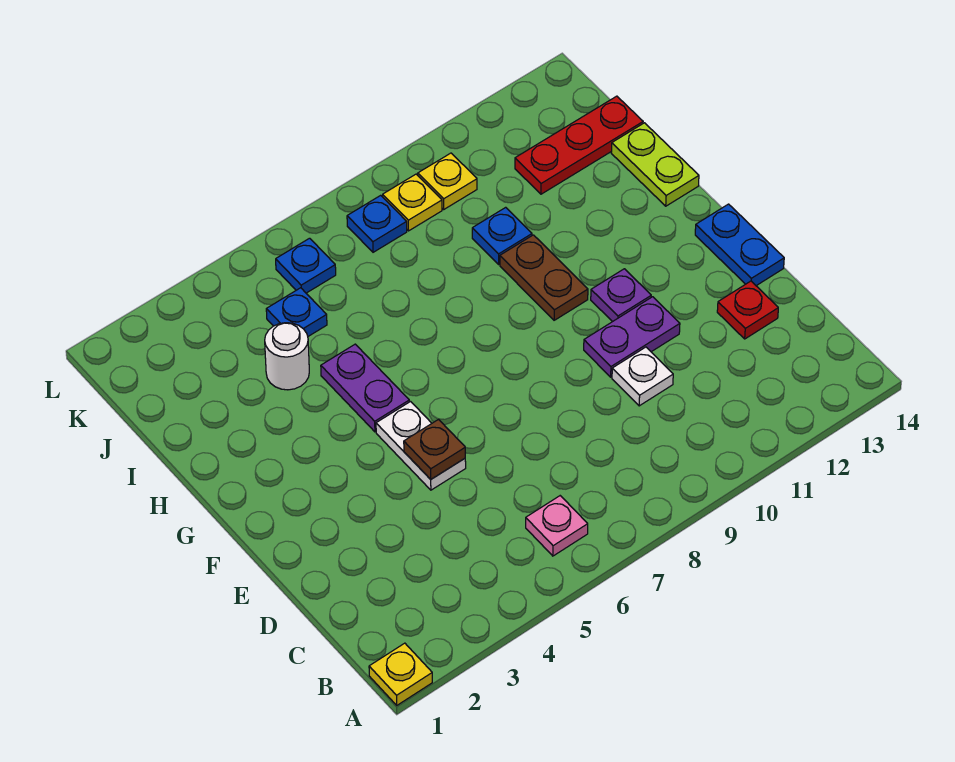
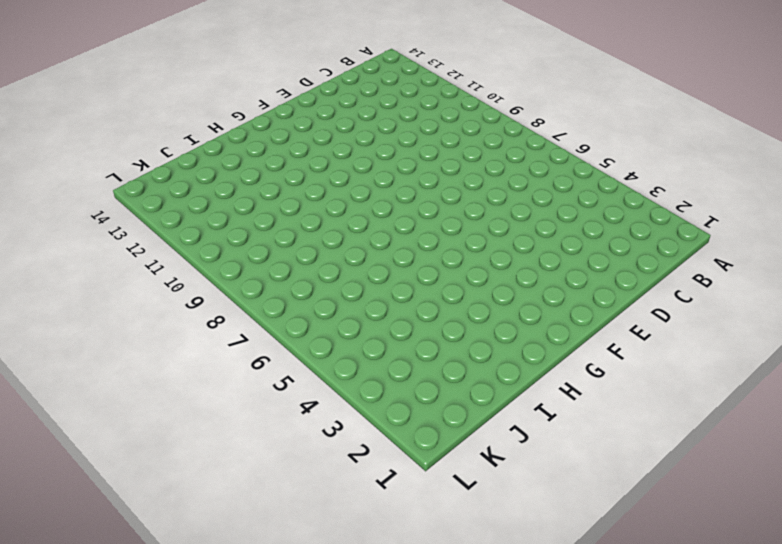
none -> yellow plate A1 level 1
none -> pink plate B6 level 1
none -> white plate D10 level 1

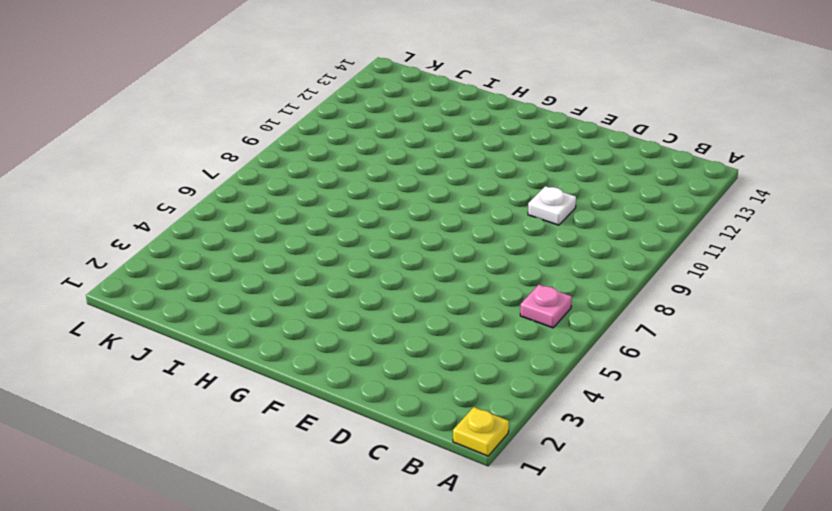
none -> red plate D13 level 1
none -> white plate E5:F5 level 1
none -> purple plate E10:E11 level 1

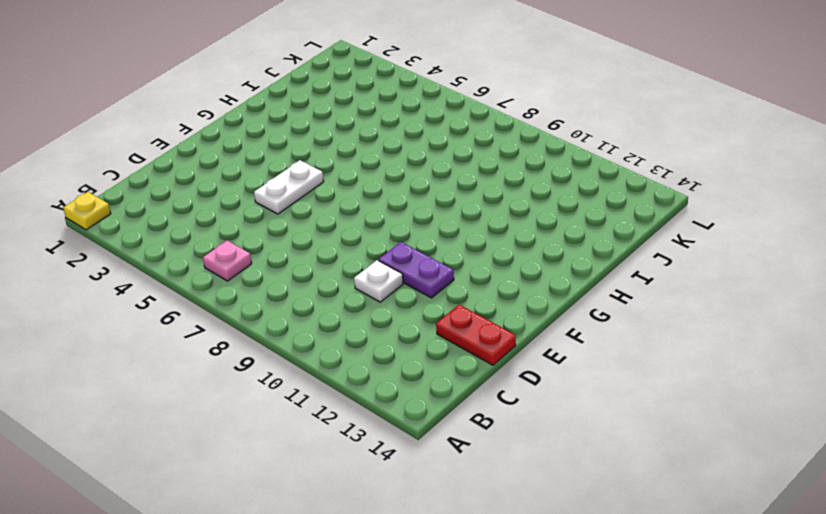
red plate D13:D14 level 1 -> red plate D13 level 1
none -> blue plate E14:F14 level 1
none -> purple plate F11 level 1
none -> purple plate G5:H5 level 1

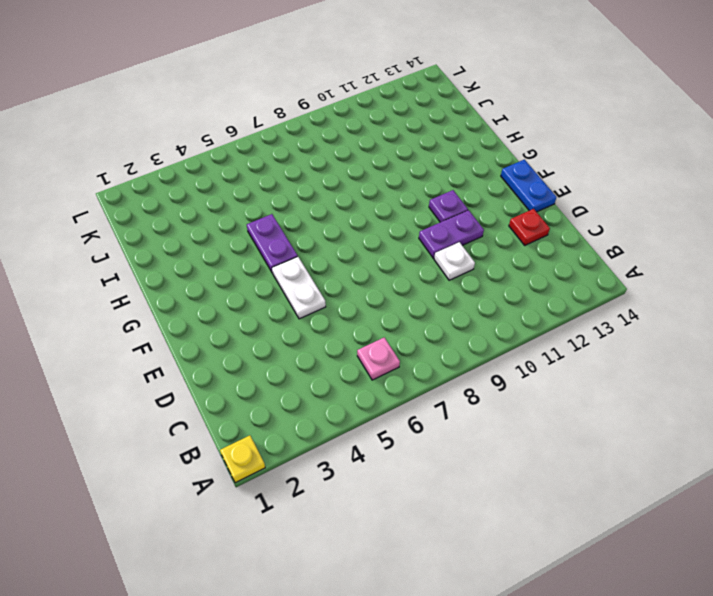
none -> brown plate G10:H10 level 1
none -> lime plate H14:I14 level 1
none -> white round brick I4 level 1

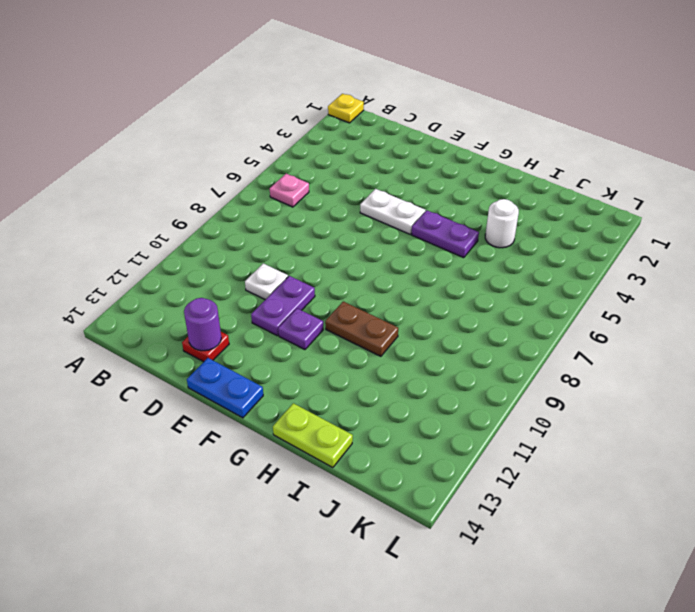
purple round brick D13 level 2 -> none
none -> blue plate I10 level 1
none -> blue plate J5 level 1
none -> red plate J12:J14 level 1

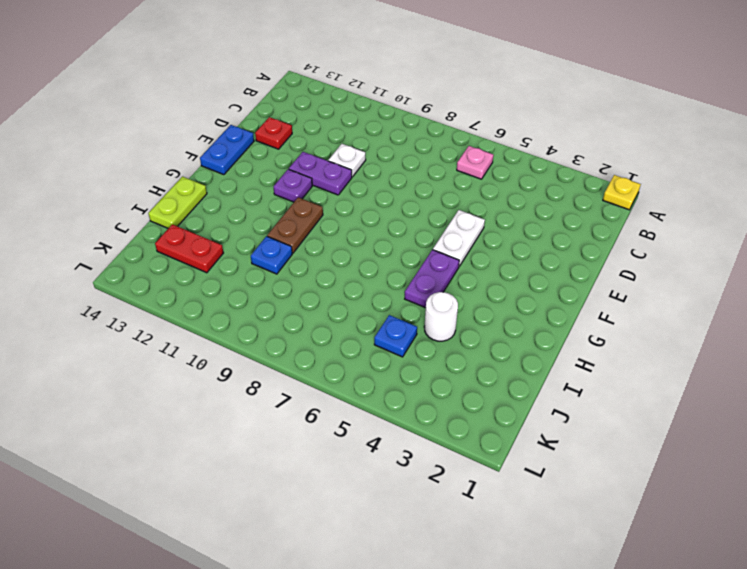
red plate J12:J13 level 1 -> red plate J12:J14 level 1
none -> blue plate K6 level 1
none -> blue plate K8 level 1
none -> yellow plate K9 level 1

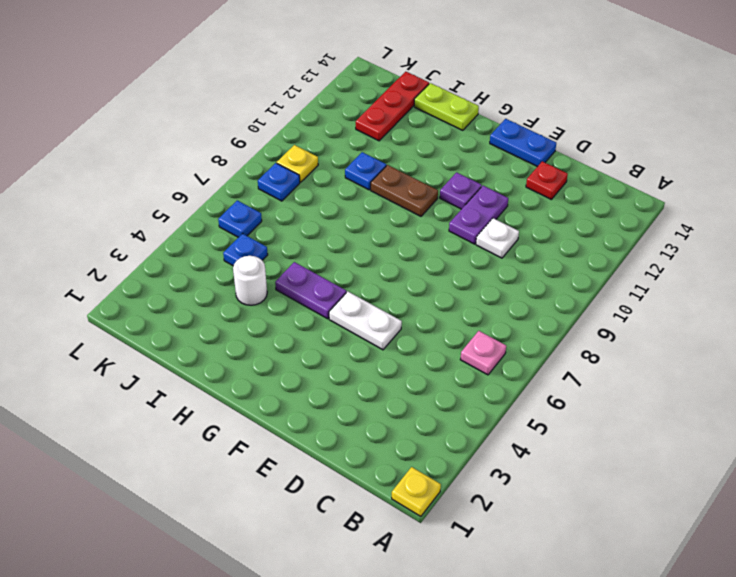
none -> yellow plate K10 level 1
none -> brown plate E5 level 2

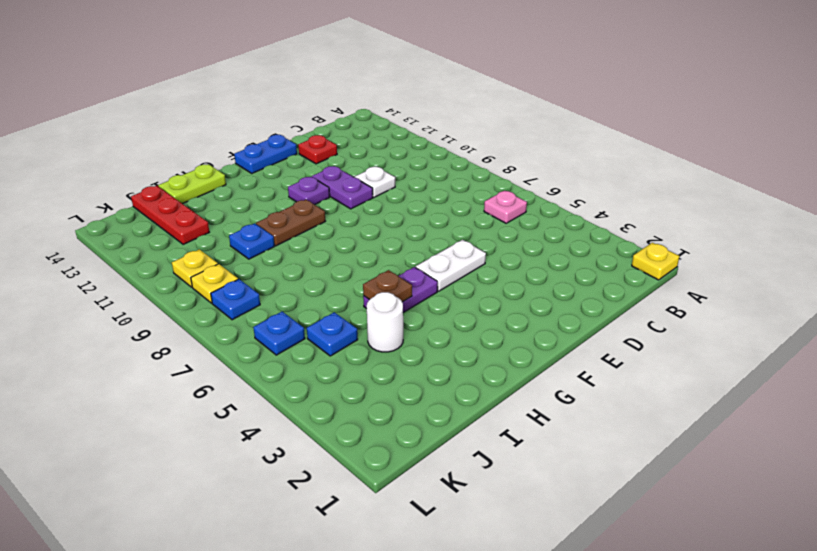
brown plate H5 level 2 -> brown plate E5 level 2

